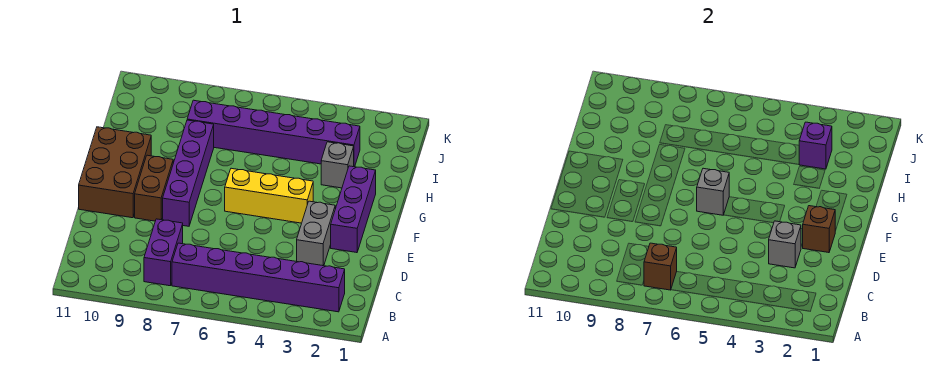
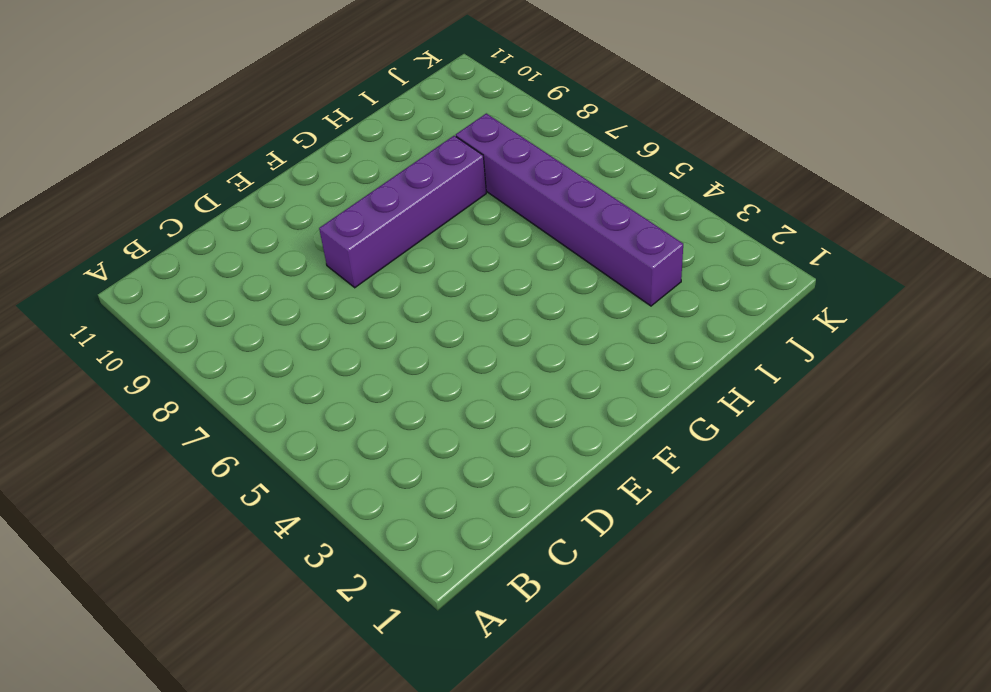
none -> purple brick B2:B7 level 1
none -> purple brick B8:C8 level 1
none -> grey brick D3:E3 level 1

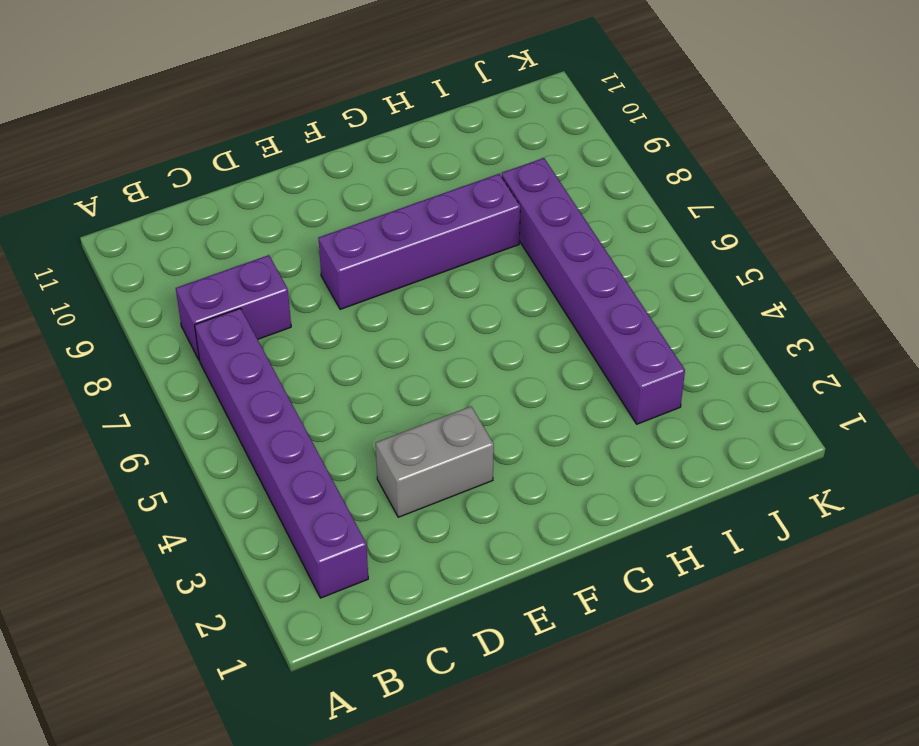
none -> purple brick E2:G2 level 1
none -> brown brick E9:F9 level 1
none -> brown brick E10:G11 level 1

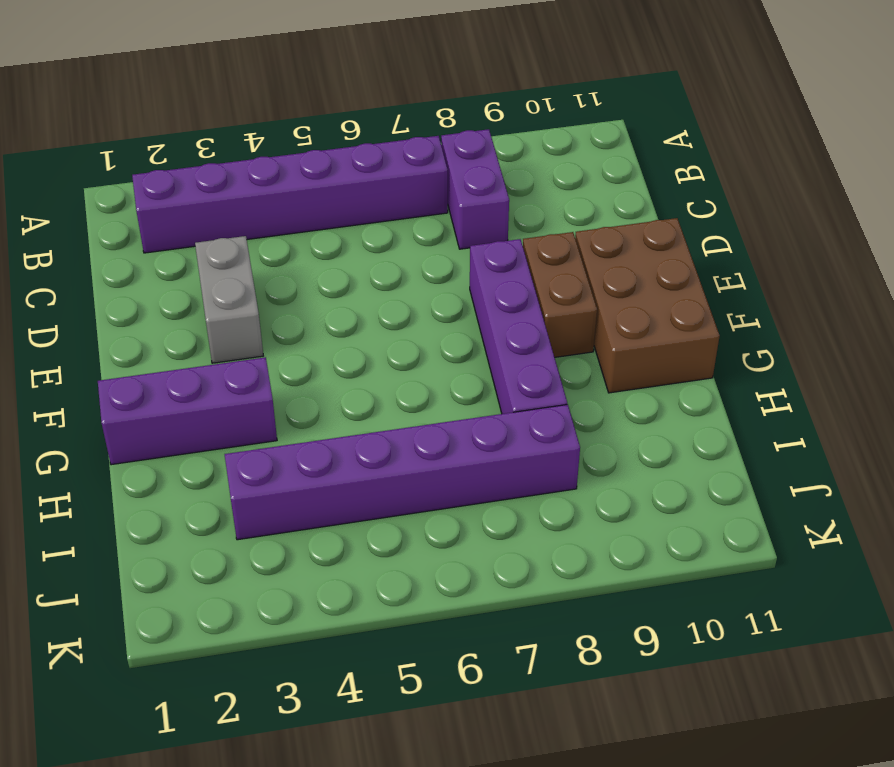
purple brick G1:G3 level 1 -> purple brick E2:G2 level 1
none -> yellow brick F4:F6 level 1
none -> grey brick H3 level 1
none -> brown brick B7 level 2

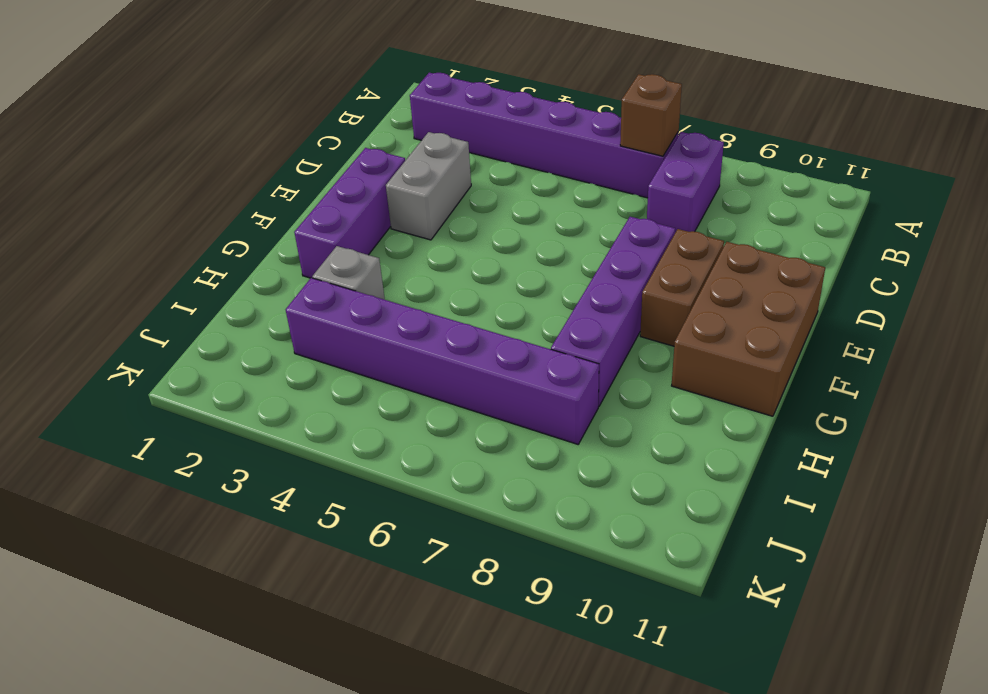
none -> yellow brick F4:F6 level 1
none -> grey brick D3 level 2
none -> brown brick E2 level 2

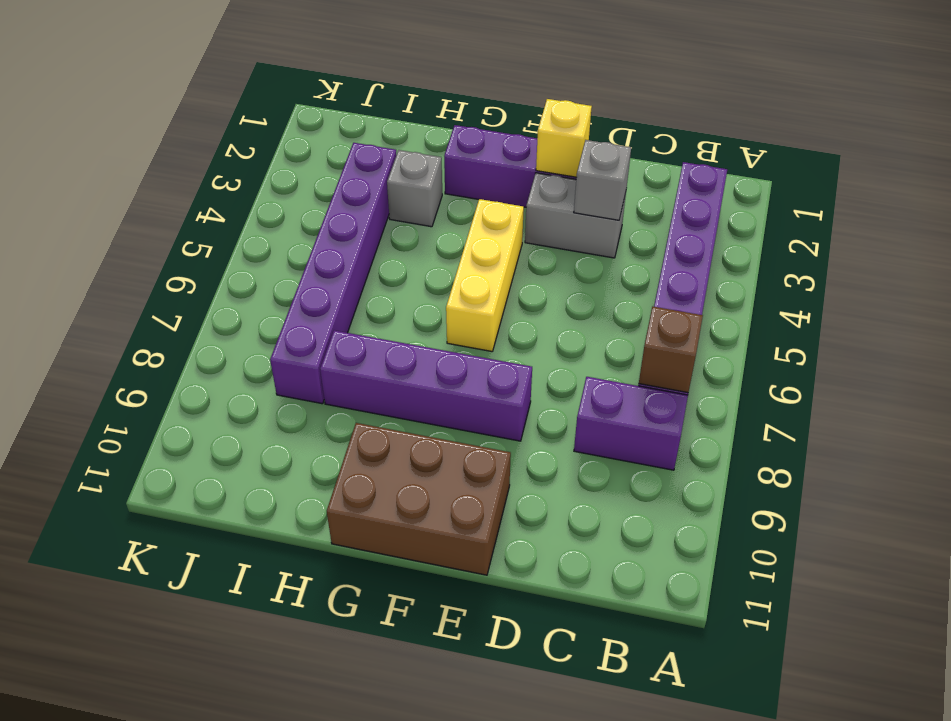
yellow brick E2 level 2 -> brown brick E2 level 2
none -> brown brick E9:F9 level 1
none -> grey brick F6 level 2
none -> purple brick I3 level 2

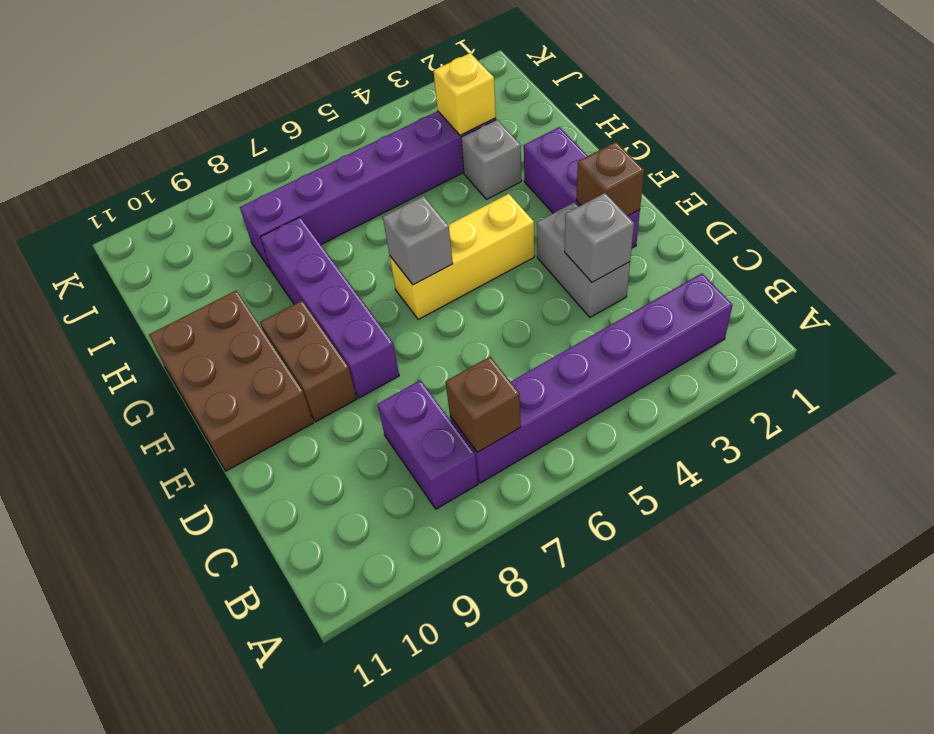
yellow brick I3 level 2 -> purple brick I3 level 2

